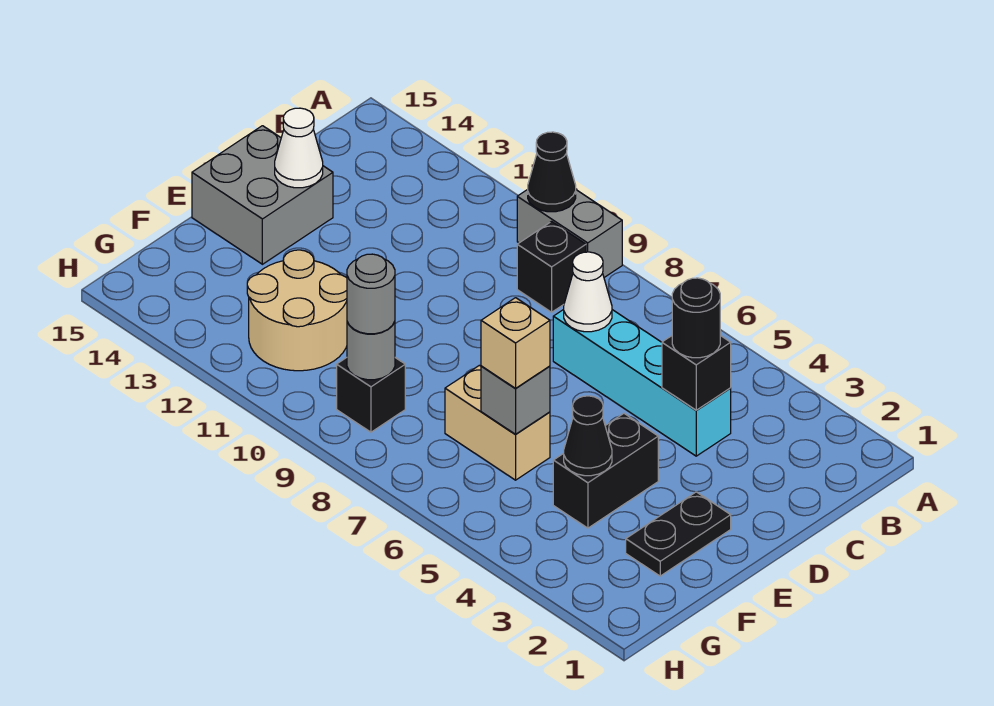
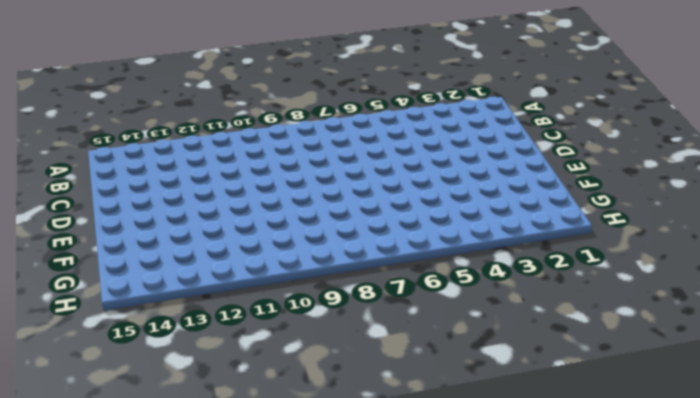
none -> grey brick A9:A10 level 1
none -> black brick B9 level 1
none -> cyan brick C4:C7 level 1

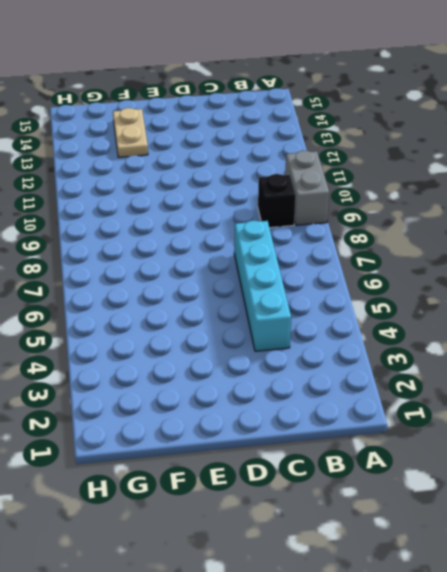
tan plate F13:F14 level 1 -> none
none -> grey brick D14:E15 level 1
none -> black plate E2:F2 level 1
none -> black brick E4:F4 level 1

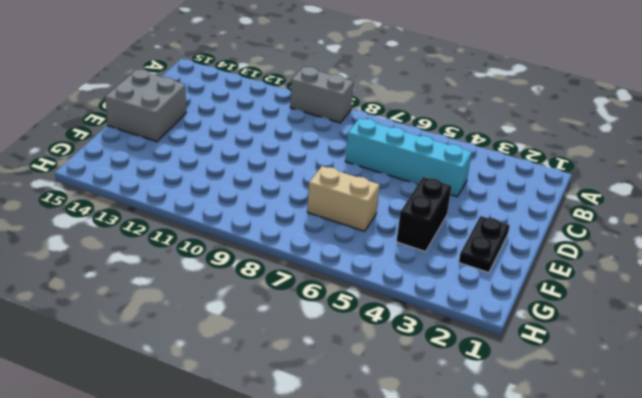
none -> black brick B9 level 1
none -> tan round brick F11:G12 level 1
none -> black brick G9 level 1

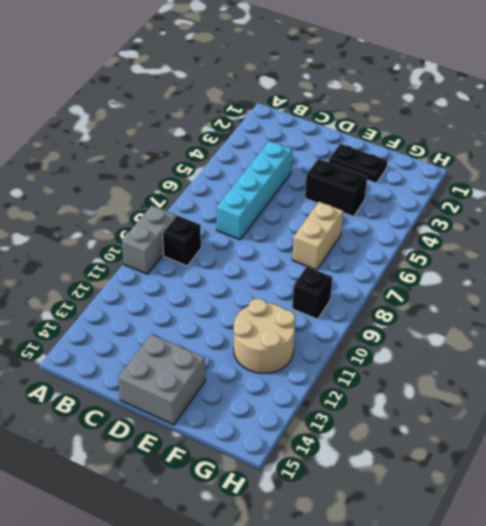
none -> black cone A10 level 2
none -> black brick C4 level 2
none -> white cone C7 level 2

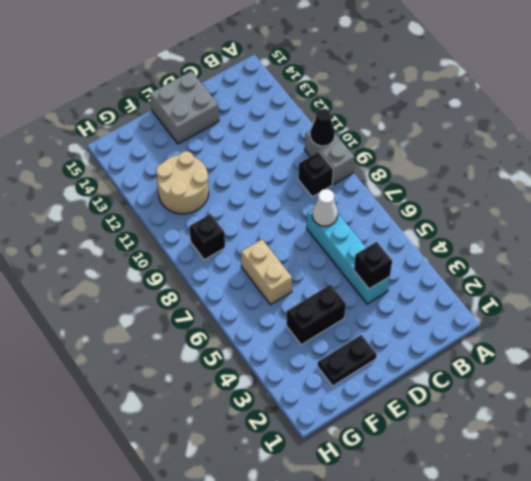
none -> white cone D14 level 2
none -> black cone F4 level 2
none -> grey brick F6 level 2

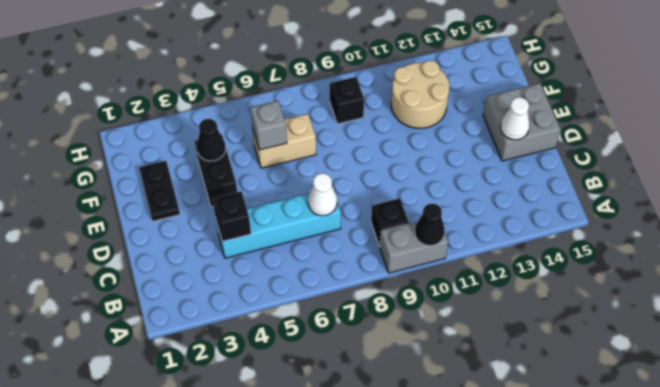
none -> grey round brick G9 level 2
none -> black round brick C4 level 3
none -> tan brick F6 level 3

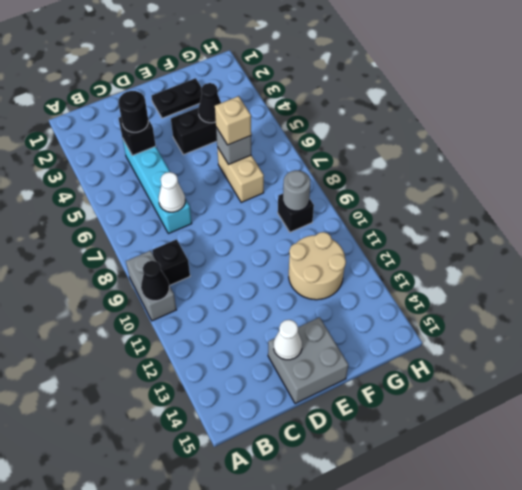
none -> grey round brick G9 level 3

